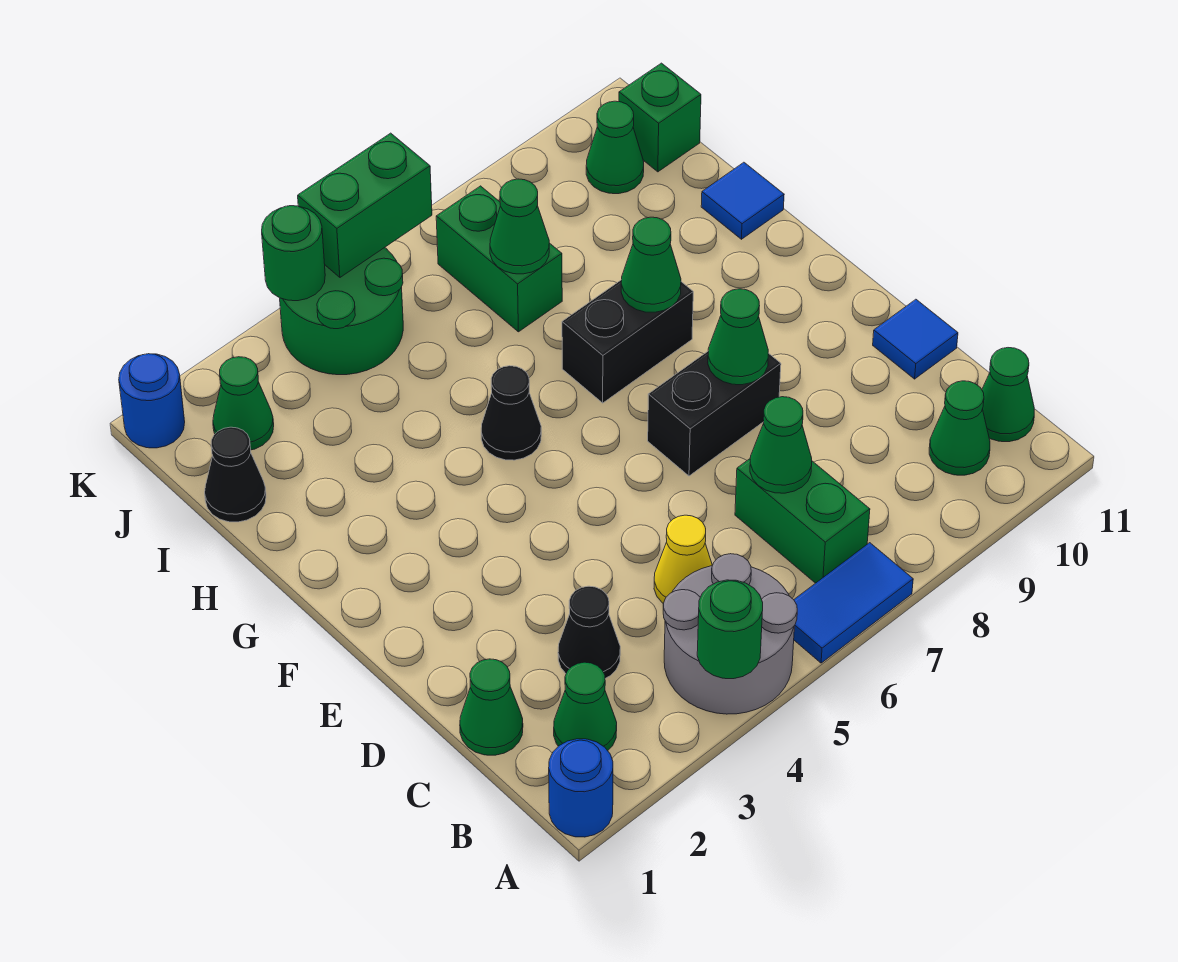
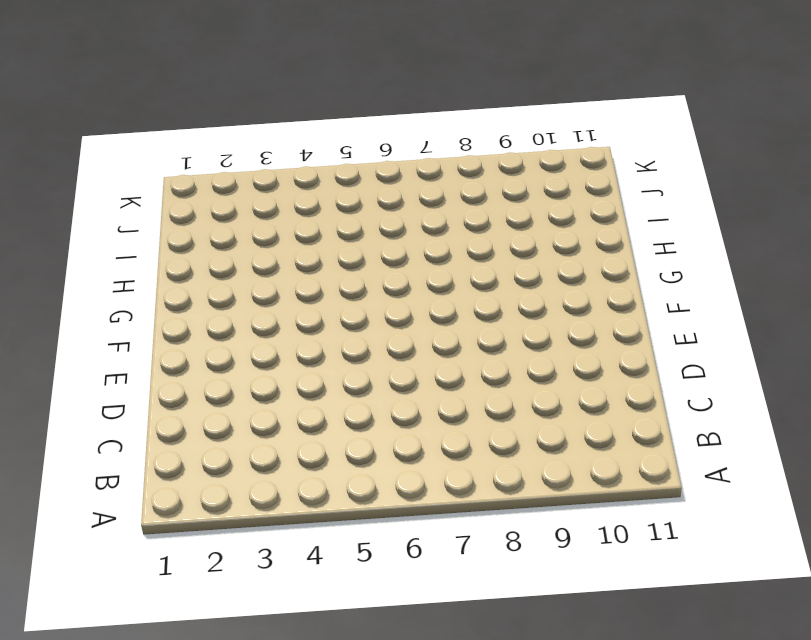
none -> blue round brick A1 level 1
none -> grey round brick A4:B5 level 1
none -> blue tile A6:A7 level 1

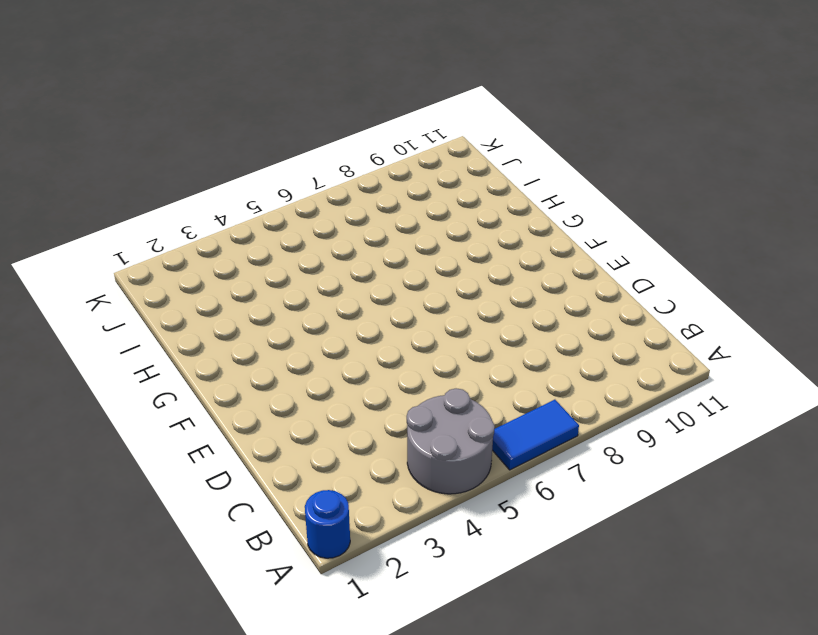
none -> green cone B2 level 1
none -> green brick B7:C7 level 1
none -> green cone B10 level 1

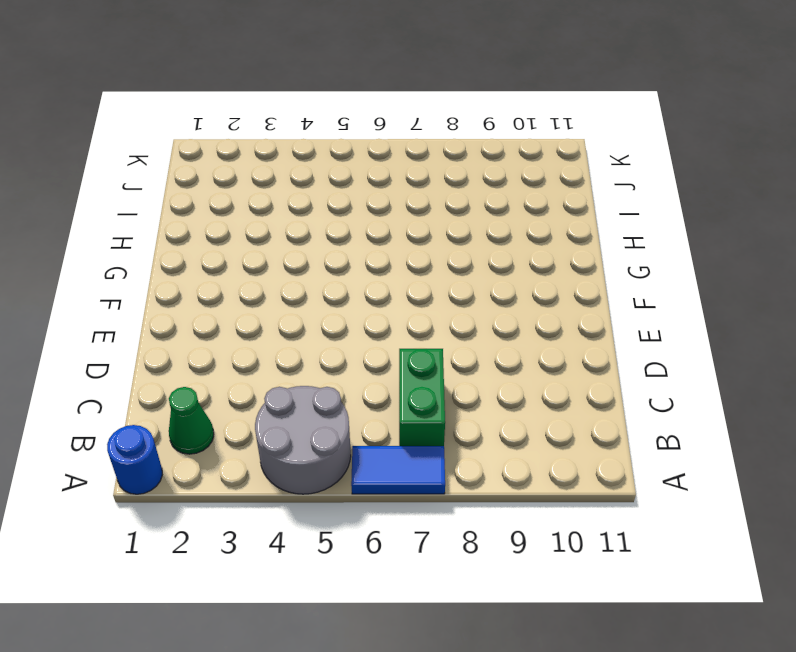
none -> green cone B10 level 1
none -> green cone B11 level 1
none -> green cone C1 level 1

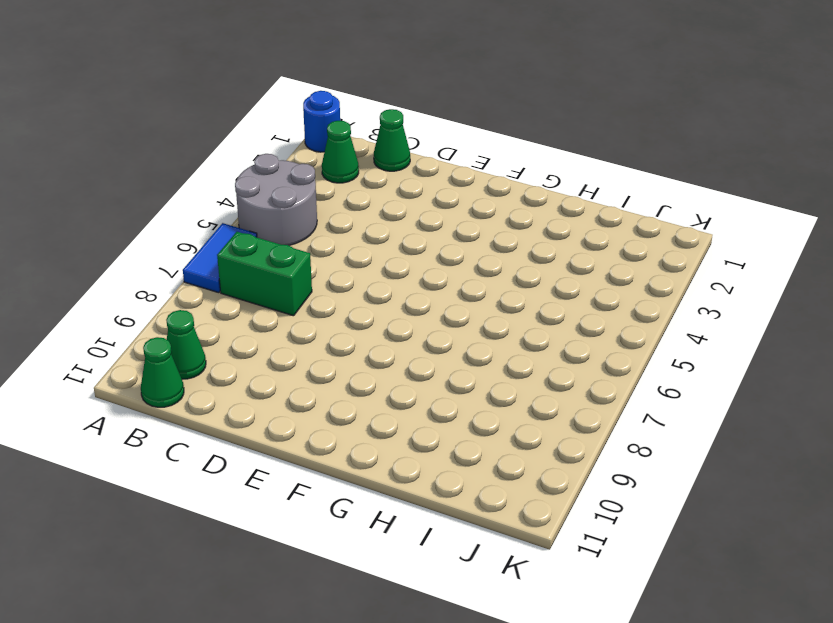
none -> black cone C3 level 1
none -> yellow cone C5 level 1
none -> blue tile D11 level 1

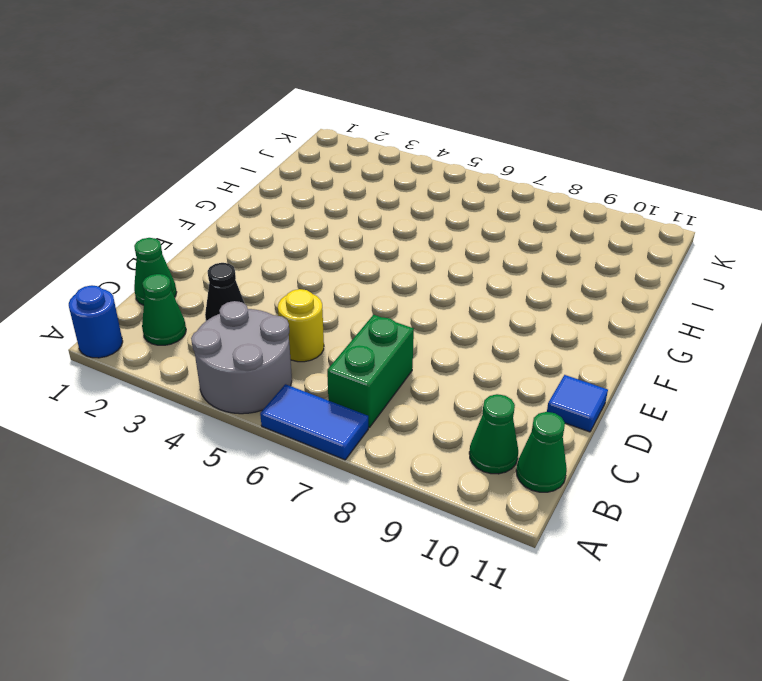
yellow round brick C5 level 1 -> yellow cone C5 level 1
none -> black brick E7:E8 level 1
none -> black cone G5 level 1
none -> black brick G7:G8 level 1

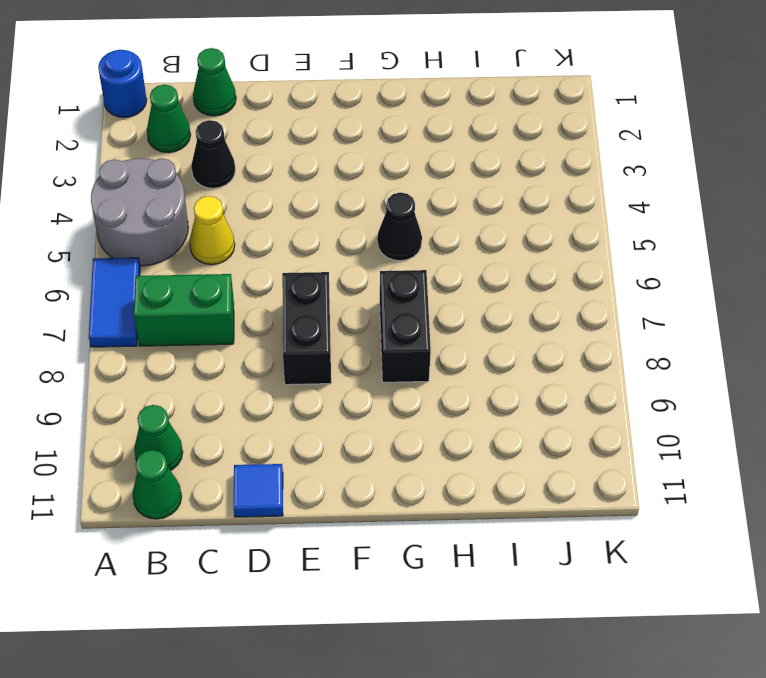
none -> blue tile H11 level 1
none -> black cone I1 level 1
none -> green brick I7:J7 level 1

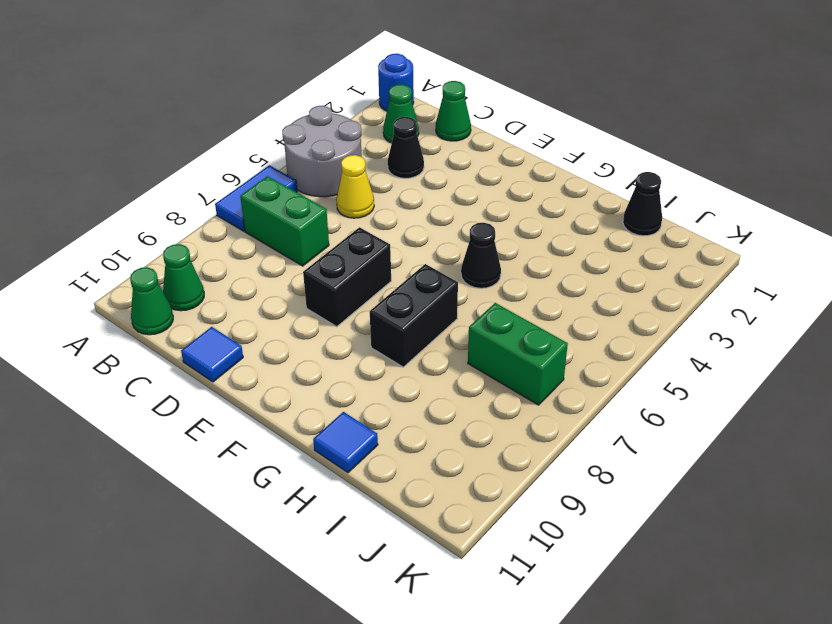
none -> green cone J2 level 1
none -> green round brick J4:K5 level 1
none -> green cone J10 level 1

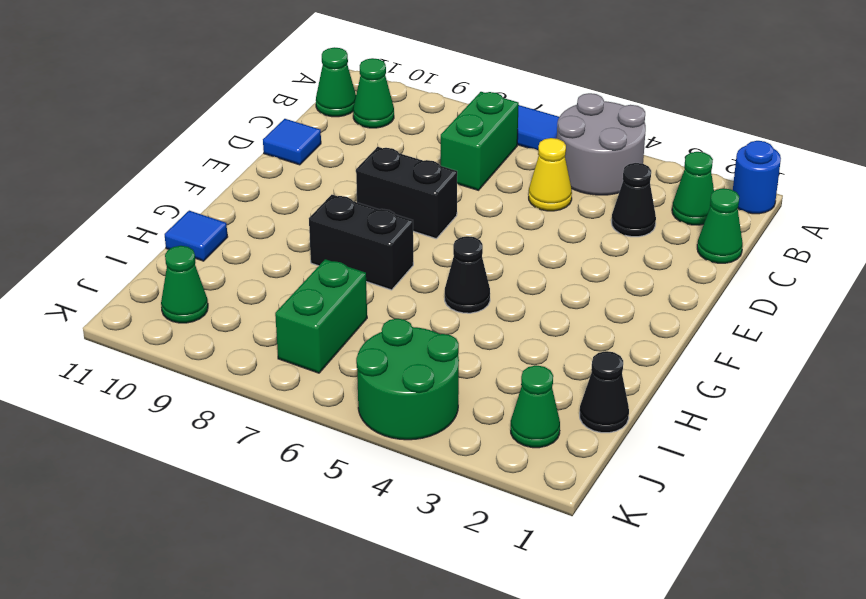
none -> green brick J11 level 1
none -> blue round brick K1 level 1
none -> green round brick A4 level 2

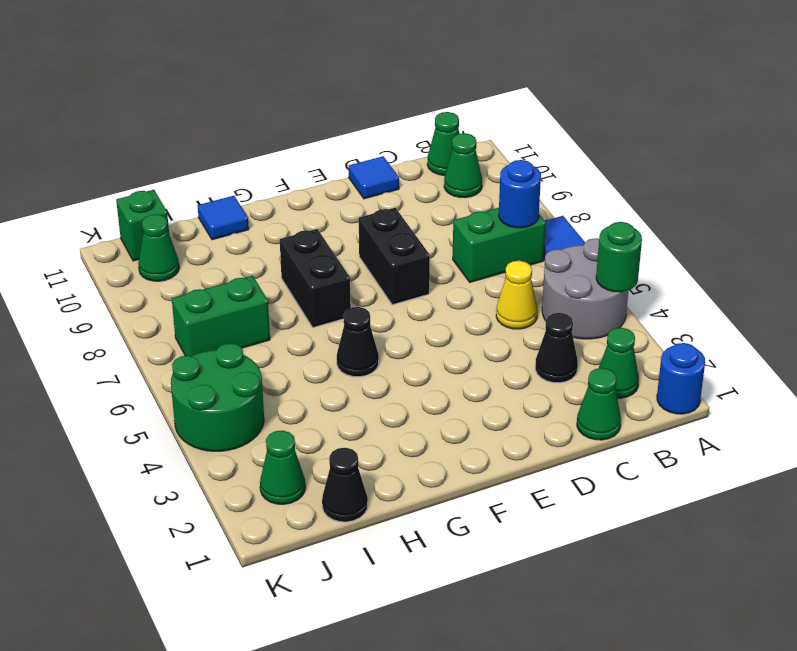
blue round brick B7 level 2 -> blue round brick K1 level 1
none -> green cone C7 level 2
none -> green cone E8 level 2
none -> green cone G8 level 2

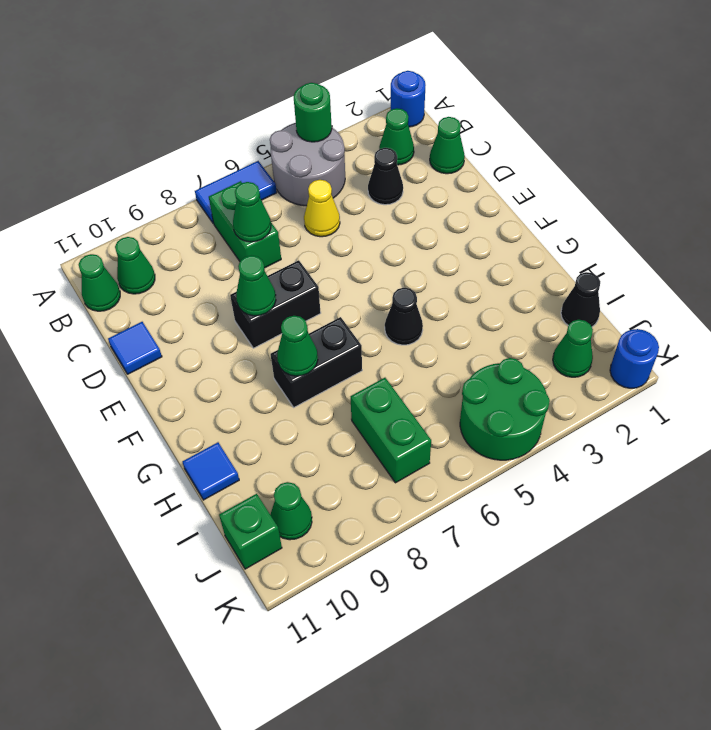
none -> green cone I7 level 2
none -> green round brick K4 level 2
none -> green brick K5:K6 level 2

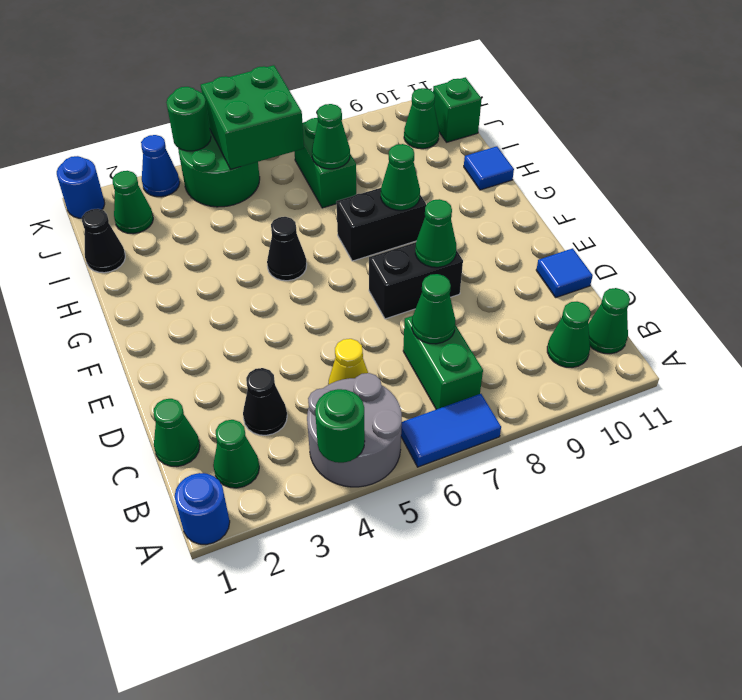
green brick J5:K6 level 2 -> green brick K5:K6 level 2
blue cone K3 level 1 -> none

